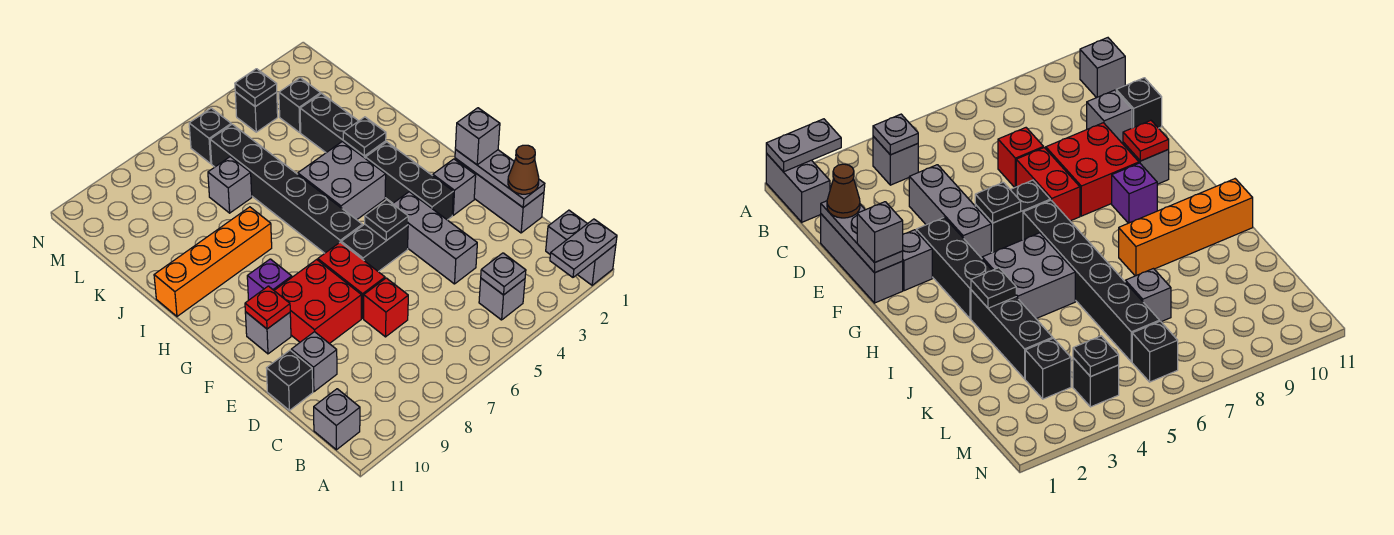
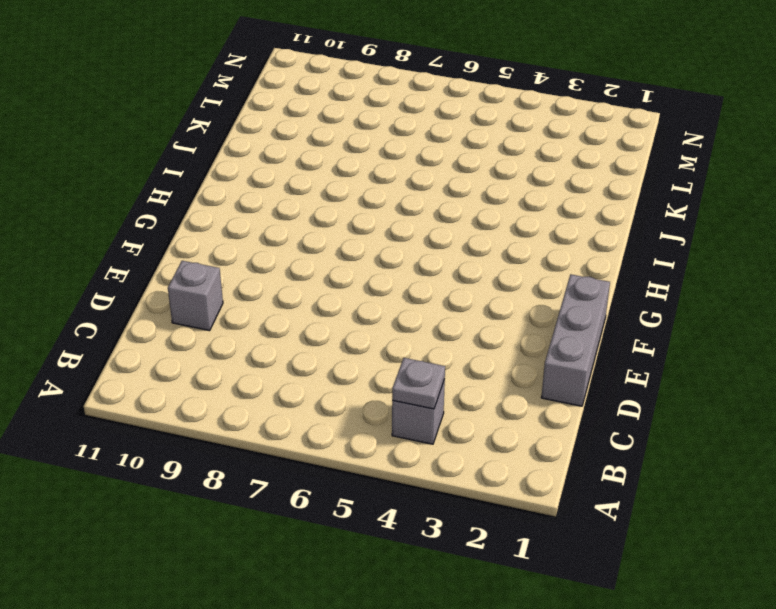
none -> grey brick A1:B1 level 1
none -> grey brick B11 level 1
none -> grey brick D4:F4 level 1
none -> red brick D7 level 1

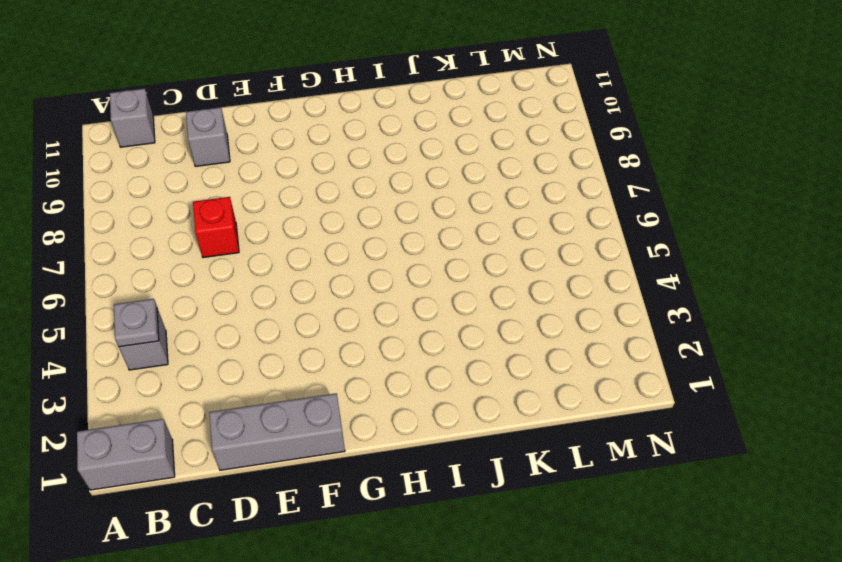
none -> grey brick D4:F4 level 1
none -> black brick D11 level 1
none -> red brick E7:F7 level 1
none -> red brick E8:F9 level 1

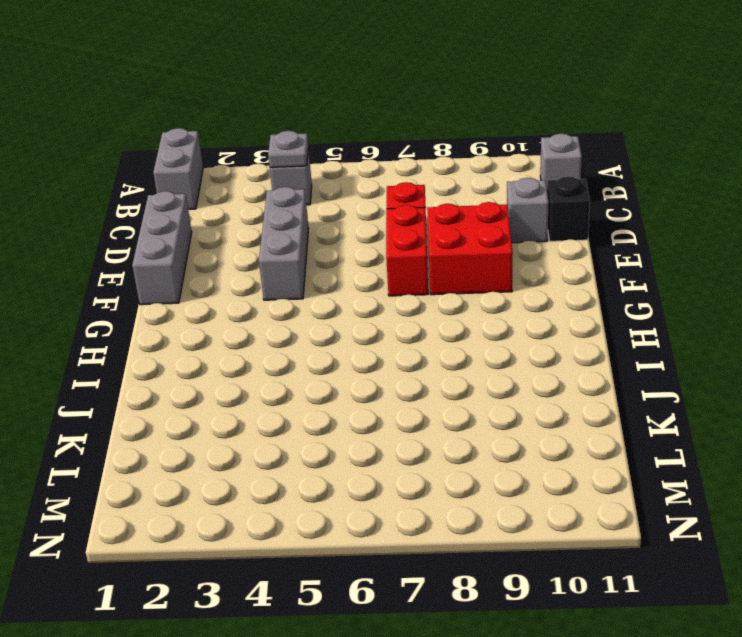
none -> grey brick F2 level 1
none -> black brick F3:H3 level 1
none -> black brick F5:F6 level 1
none -> grey brick F10 level 1

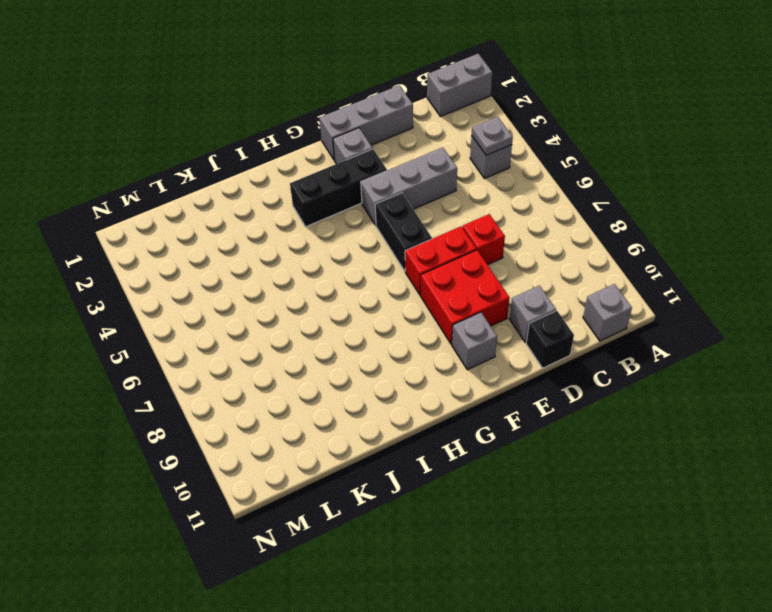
none -> black brick G6:L6 level 1
none -> purple brick G9 level 1
none -> grey brick H4:I5 level 1
none -> black brick I3:K3 level 1

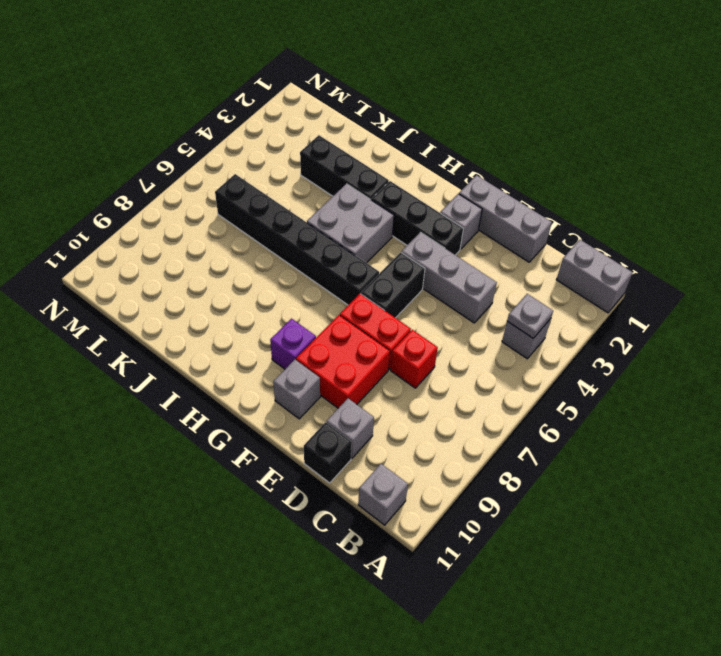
none -> orange brick I8:I11 level 1
none -> grey brick K7 level 1
none -> black brick L3 level 1
none -> black brick M4 level 1

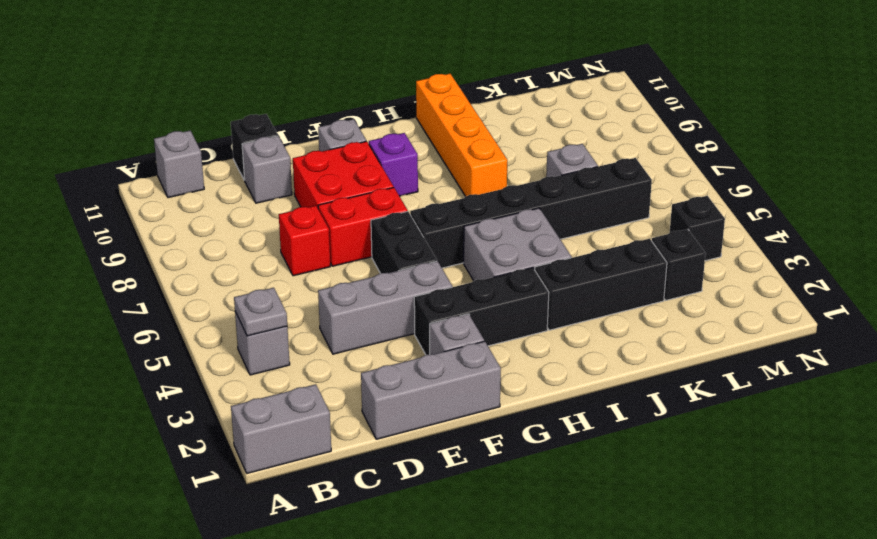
none -> black brick M6 level 1
none -> grey plate A1:A2 level 2
none -> grey plate D1:F1 level 2
none -> black plate F5 level 2

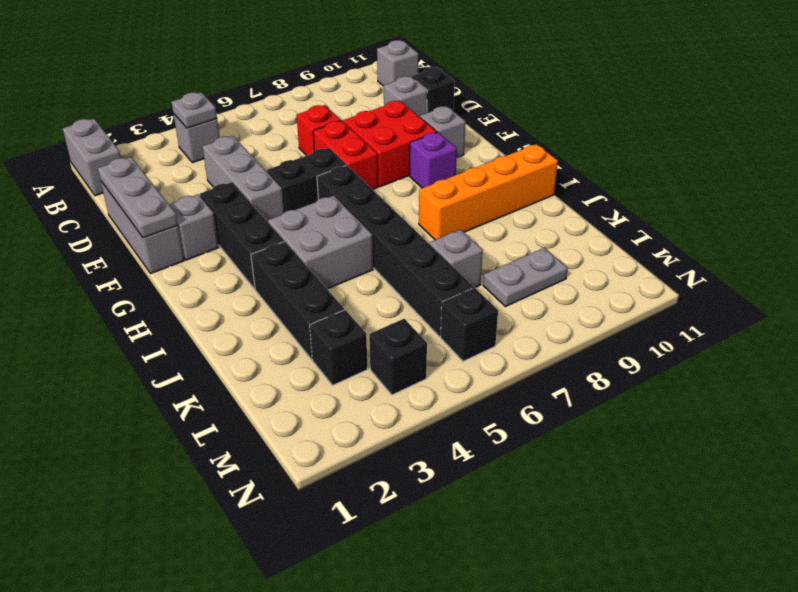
grey plate L8:L9 level 1 -> grey plate A1:A2 level 2
none -> black plate F5 level 2
none -> red plate F10 level 2
none -> black plate I3 level 2
none -> black plate M4 level 2

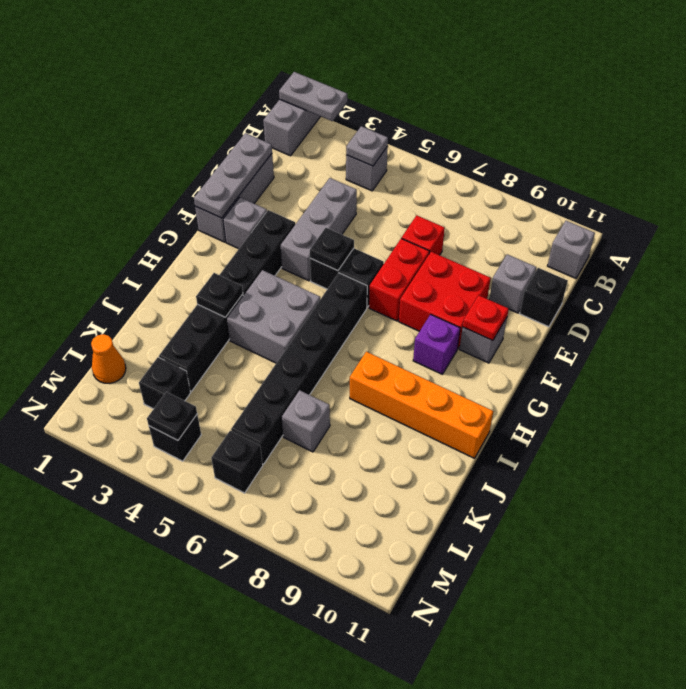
orange cone L1 level 1 -> none
none -> brown cone D1 level 3
none -> grey brick F1 level 3

